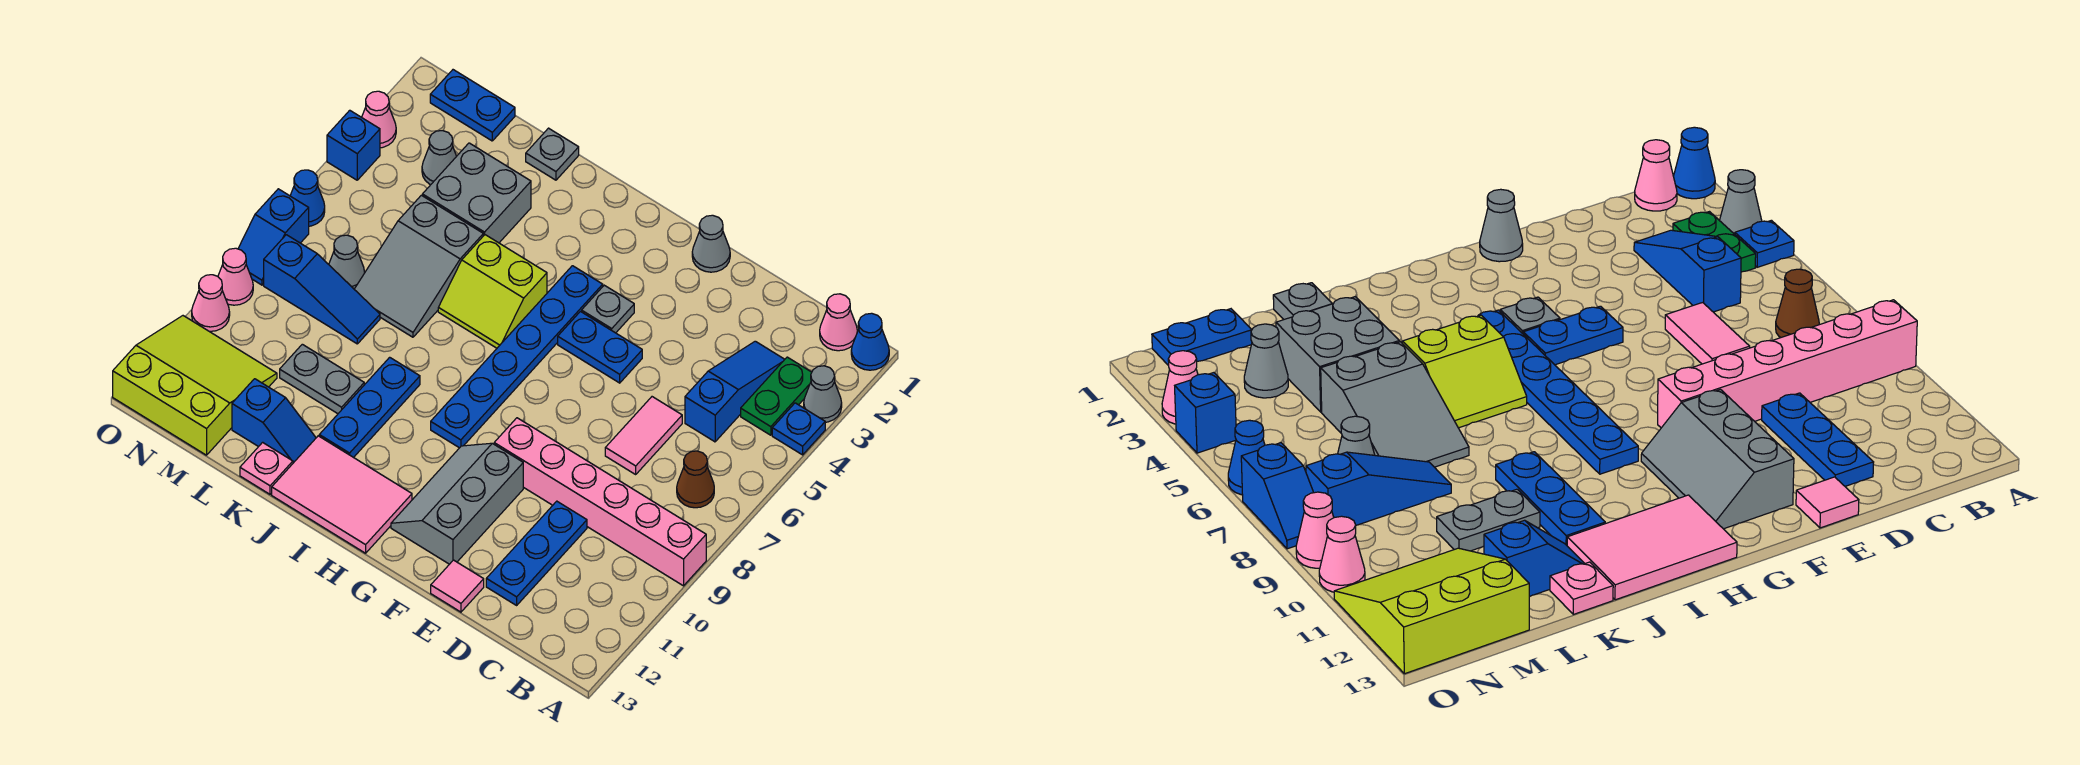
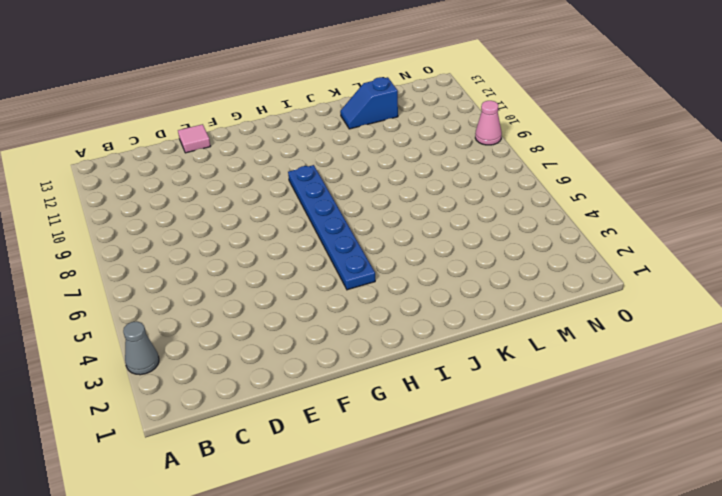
none -> blue cone A1 level 1
none -> blue plate A4 level 1
none -> pink brick A9:F9 level 1
none -> pink cone B1 level 1

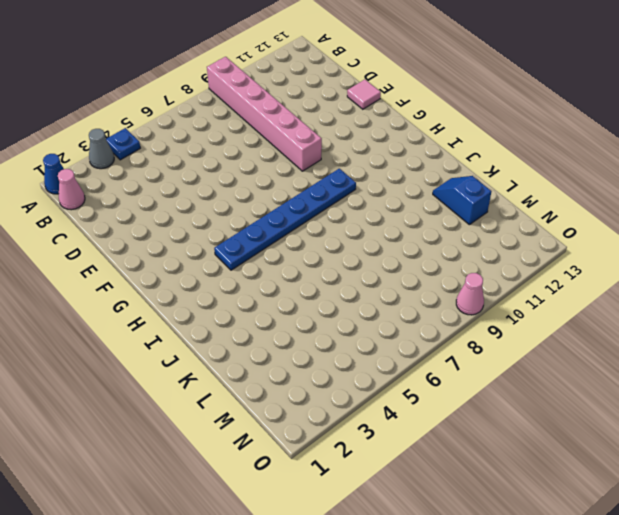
none -> green plate B3:B4 level 1
none -> brown cone B7 level 1
none -> blue slope C3:C5 level 1 top 5
none -> pink tile D6:D7 level 1

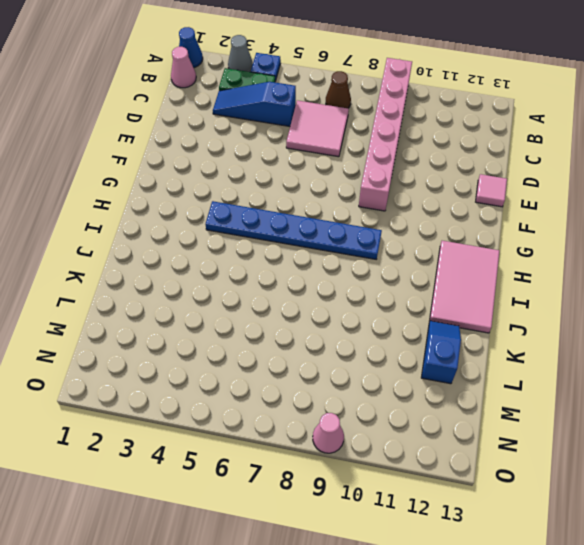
pink tile C6:D7 level 1 -> pink tile D6:D7 level 1
none -> blue plate D10:D12 level 1
none -> grey cone F1 level 1
none -> blue plate F5:G5 level 1
none -> grey slope F10:G12 level 1 top F

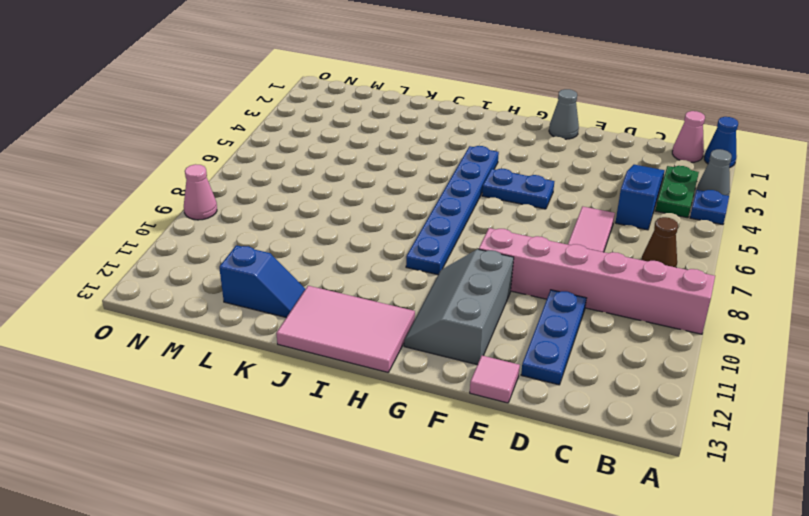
none -> grey plate G4 level 1
none -> lime slope I5:J6 level 1 top 5
none -> blue plate J9:J11 level 1
none -> grey plate K1 level 1

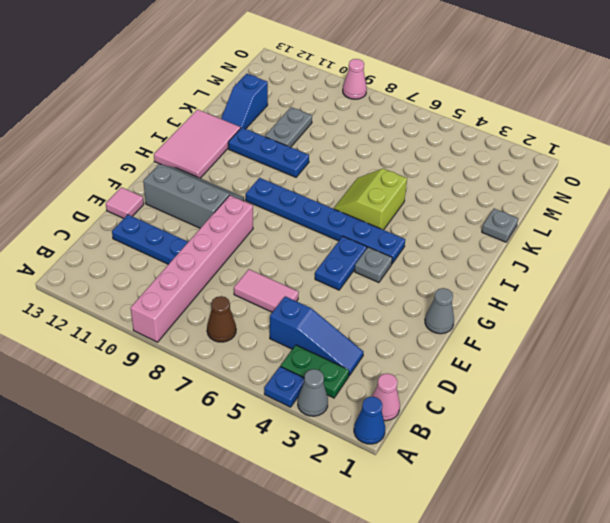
none -> grey brick K3:L4 level 1
none -> grey slope K5:L7 level 1 top 5
none -> pink plate K13 level 1
none -> blue slope L8:N8 level 1 top N

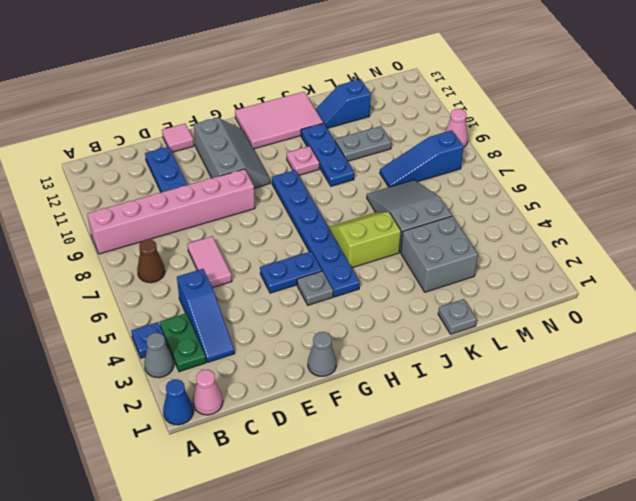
pink plate I10 level 1 -> pink plate K13 level 1
none -> blue plate M1:N1 level 1
none -> grey cone M3 level 1
none -> grey cone M7 level 1
none -> lime slope M11:O13 level 1 top 13

